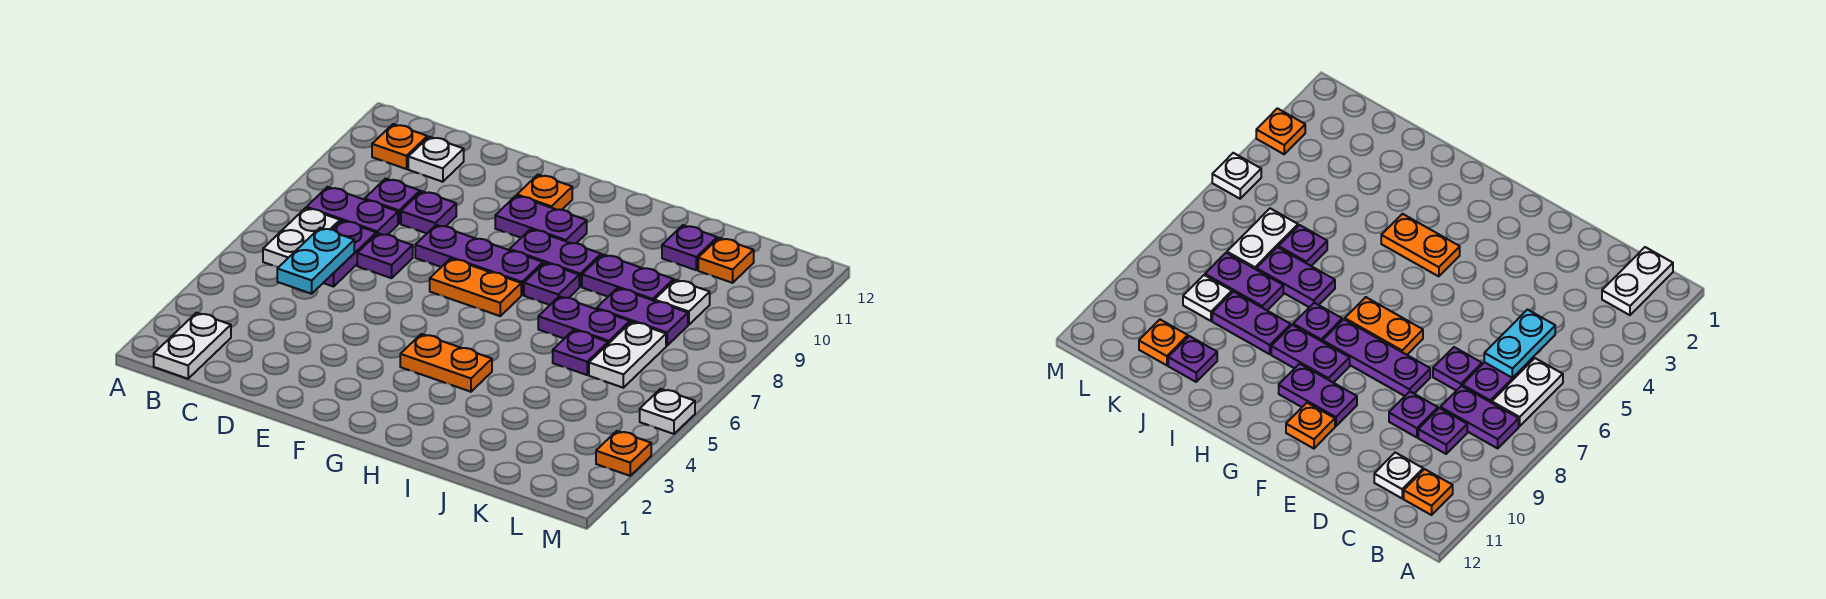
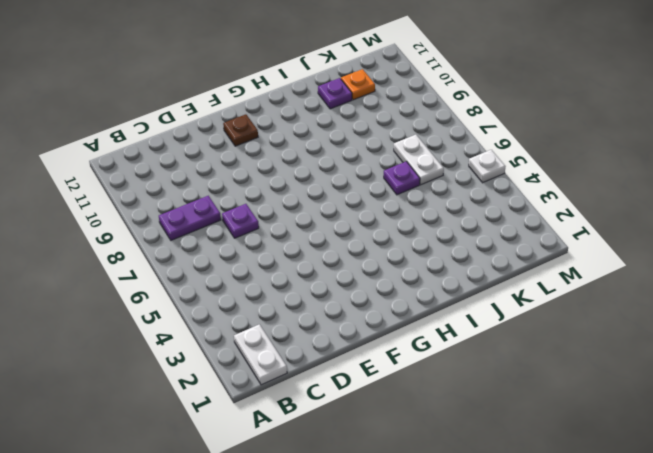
brown plate F11 level 1 -> orange plate F11 level 1
none -> white plate B6:B7 level 1
none -> orange plate B11 level 1
none -> purple plate C6:C7 level 1

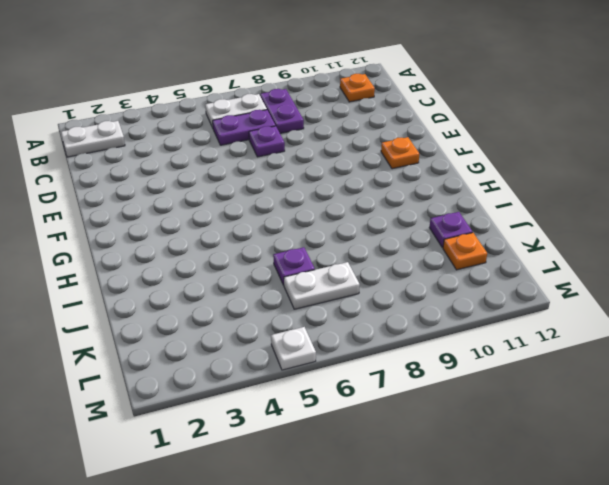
none -> purple plate C9 level 1
none -> white plate C11 level 1
none -> purple plate D9 level 1

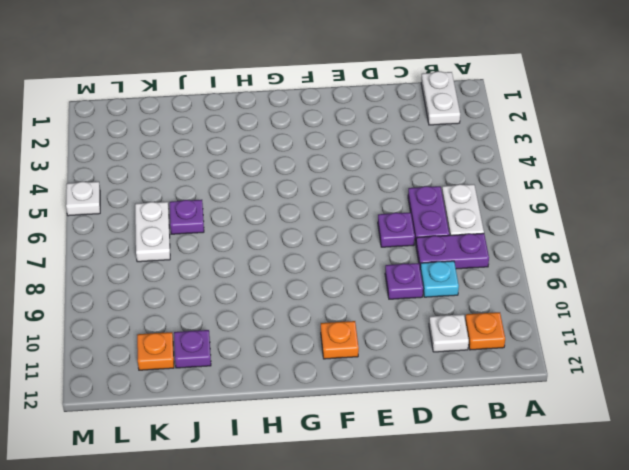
cyan plate C9 level 1 -> purple plate C9 level 1
none -> purple plate E8:G8 level 1
none -> orange plate F7:G7 level 1
none -> purple plate F10:G10 level 1

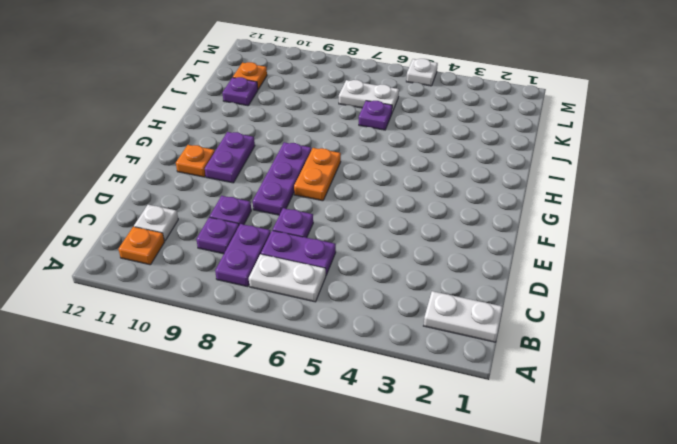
none -> orange plate G4:H4 level 1
none -> purple plate G9:H9 level 1
none -> purple plate H8 level 1

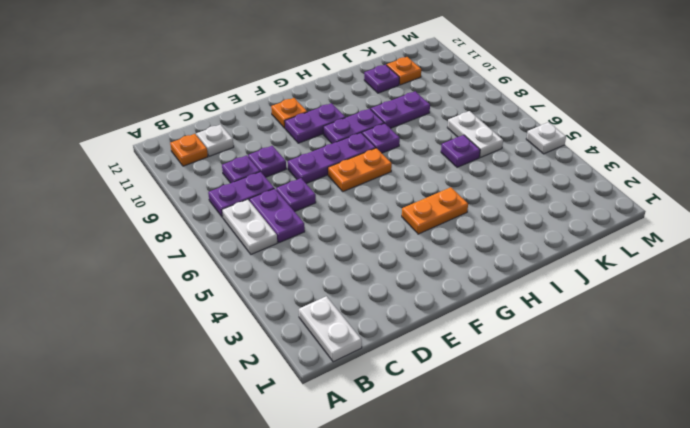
none -> purple plate I7:J7 level 1
none -> purple plate J8:K8 level 1
none -> white plate K9 level 1

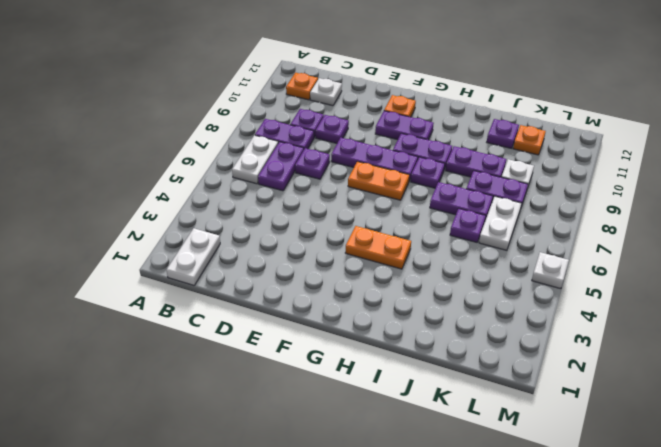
none -> orange plate M3 level 1
none -> cyan plate C5:C6 level 2

